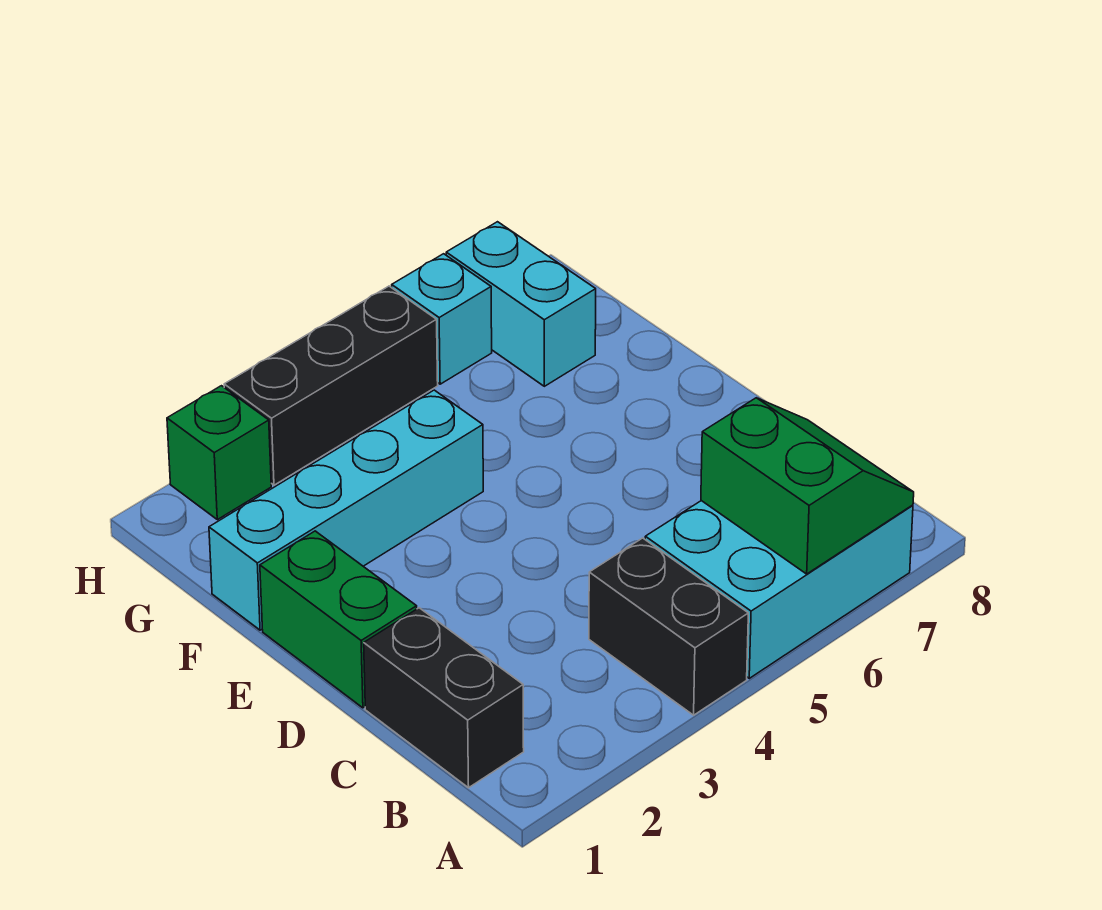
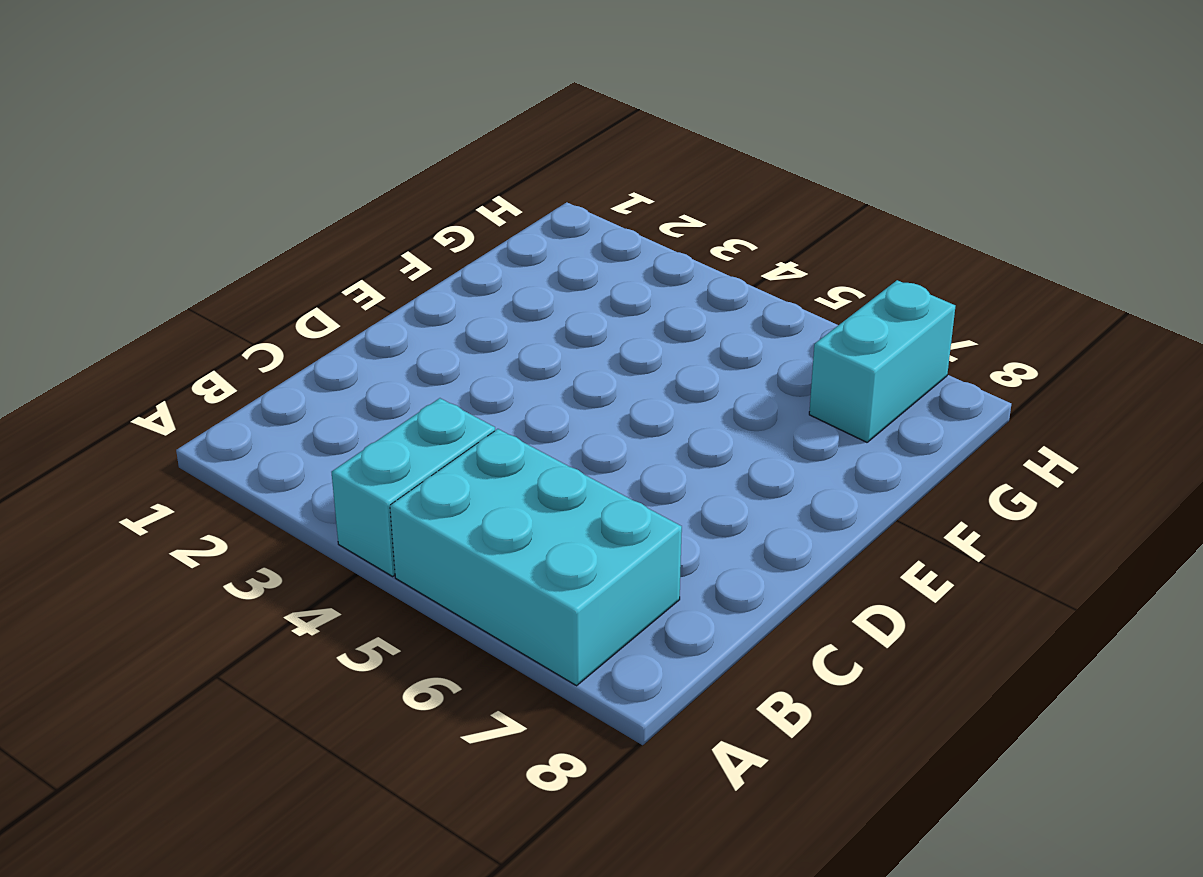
cyan brick A4:B4 level 1 -> black brick A4:B4 level 1
none -> black brick B1:C1 level 1
none -> green brick D1:E1 level 1

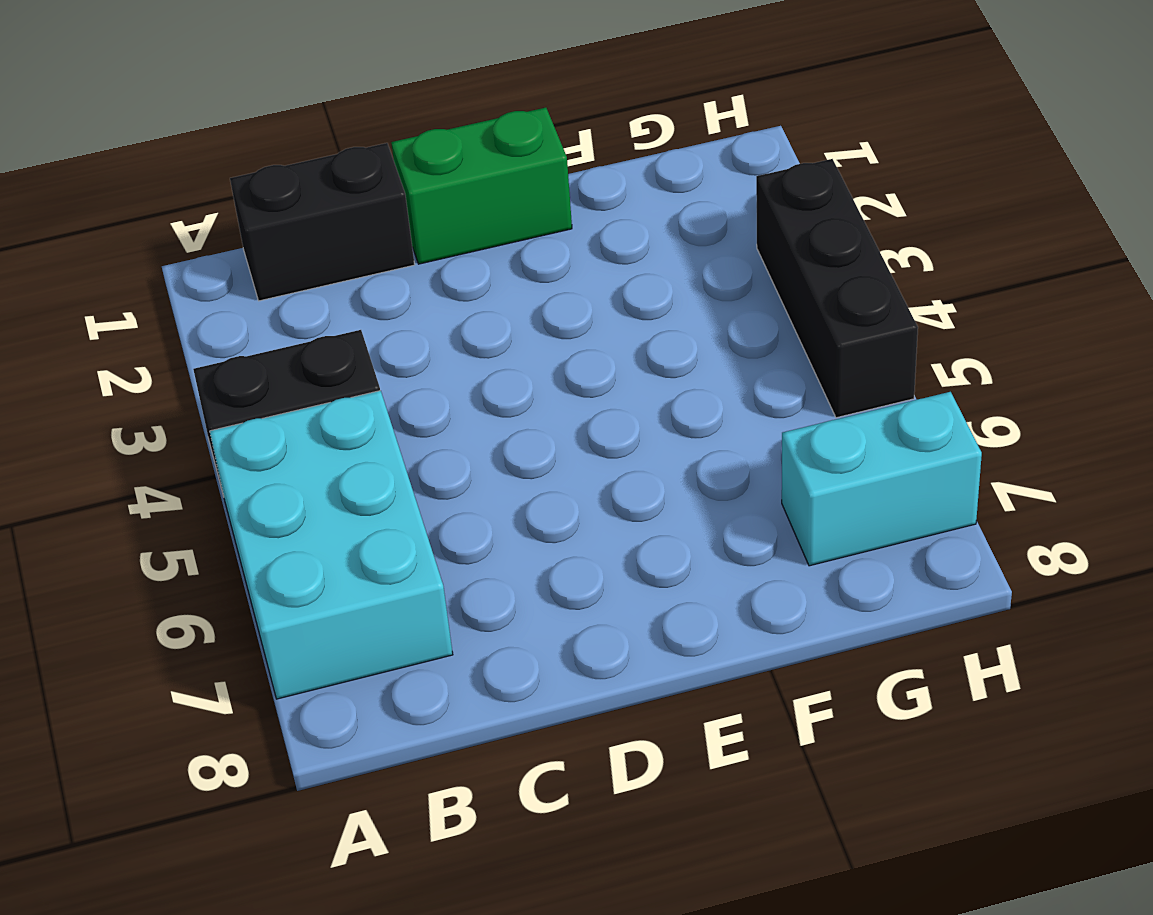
none -> cyan brick F1:F4 level 1
none -> green brick H2 level 1

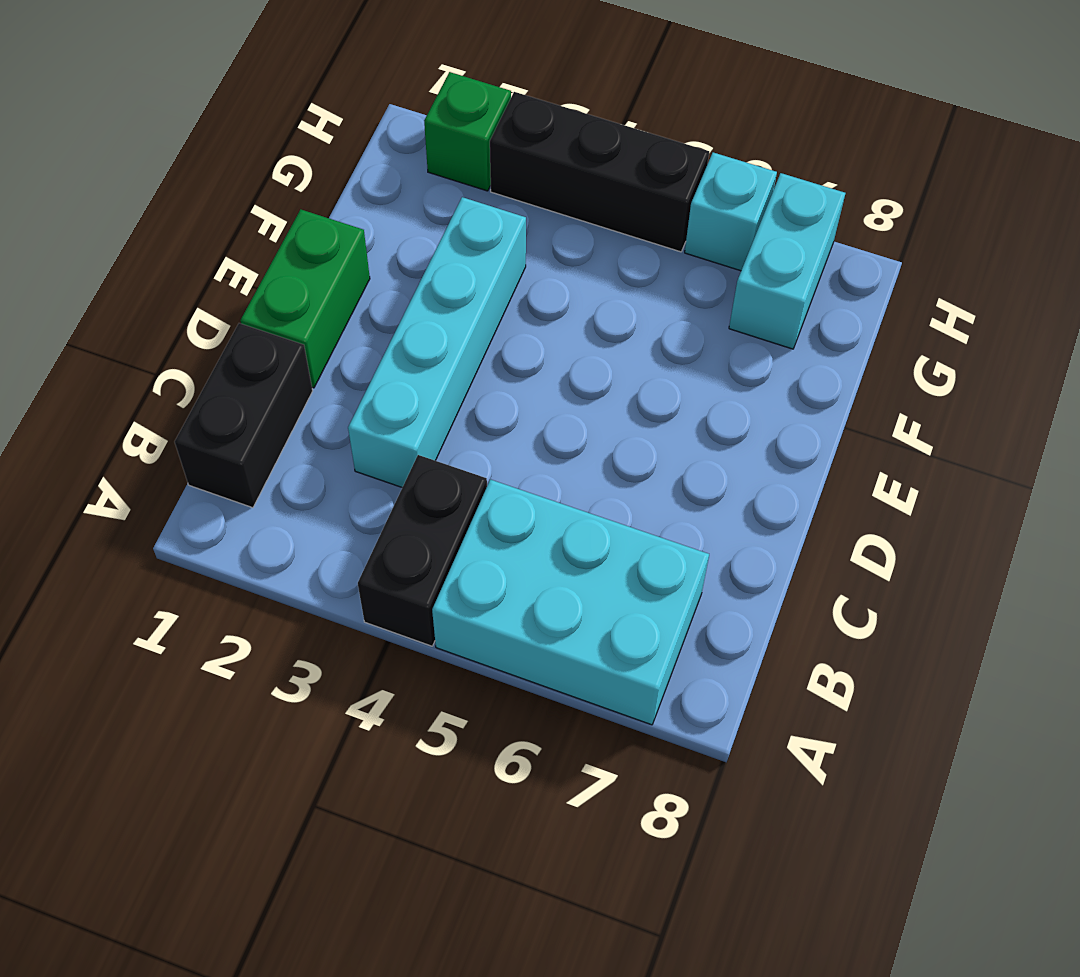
cyan brick C3:F3 level 1 -> cyan brick F1:F4 level 1
none -> green slope A6:B7 level 2 top 6

